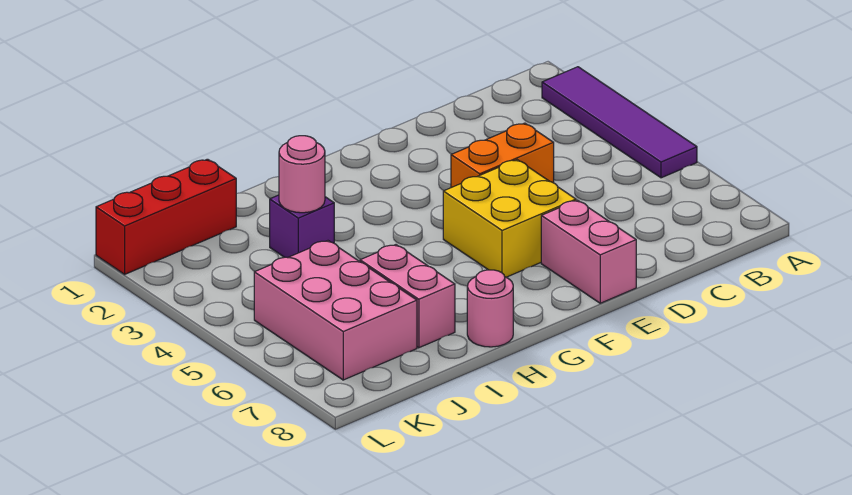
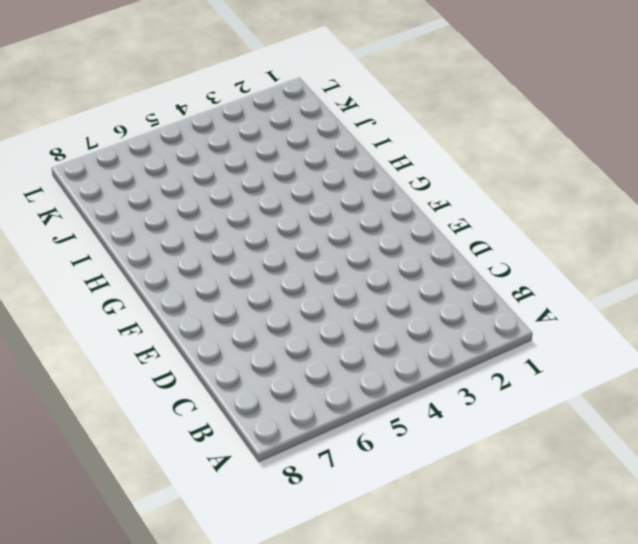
none -> purple tile A2:A5 level 1
none -> orange brick D4:E4 level 1

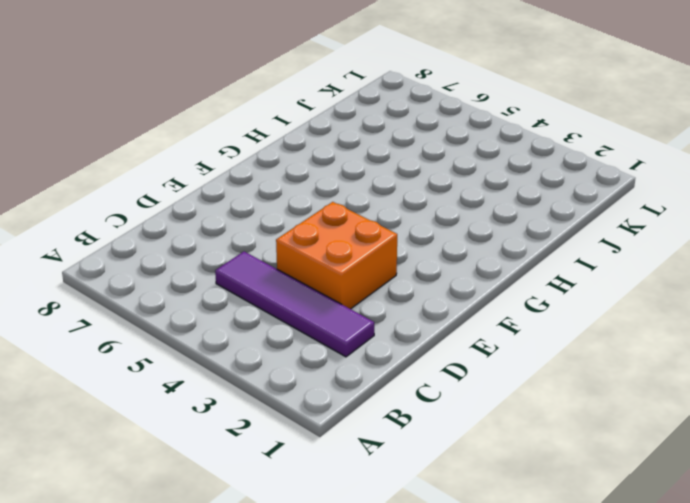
purple tile C2:C5 level 1 -> purple tile A2:A5 level 1
orange brick D3:E4 level 1 -> orange brick D4:E4 level 1
none -> yellow brick E5:F6 level 1
none -> pink brick E7:E8 level 1

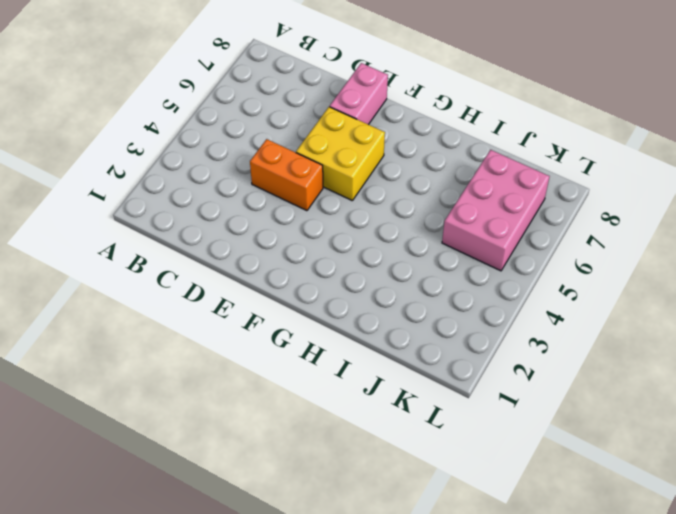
none -> purple tile A2:A5 level 1
none -> pink round brick H8 level 1

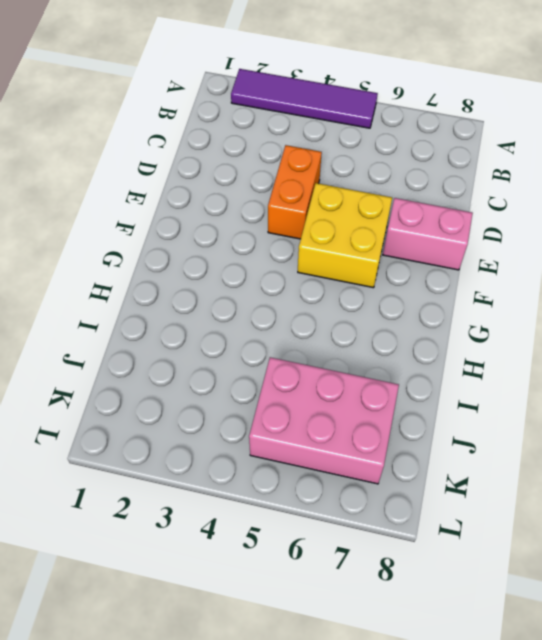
none -> pink round brick H8 level 1
none -> purple brick I3 level 1

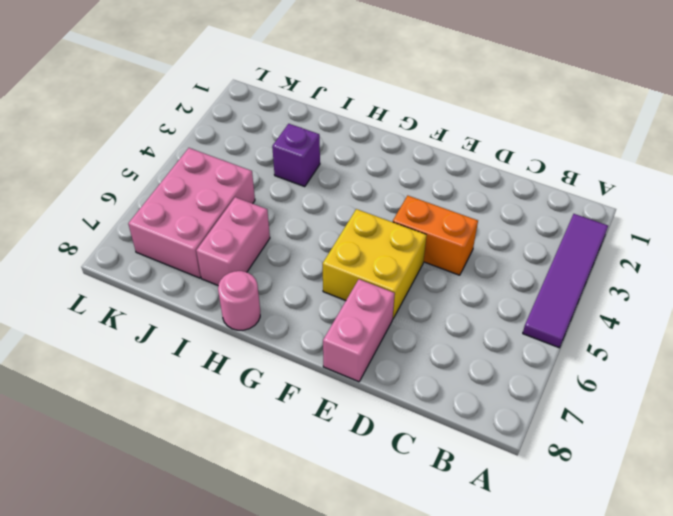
none -> red brick J1:L1 level 1
none -> pink round brick I3 level 2

